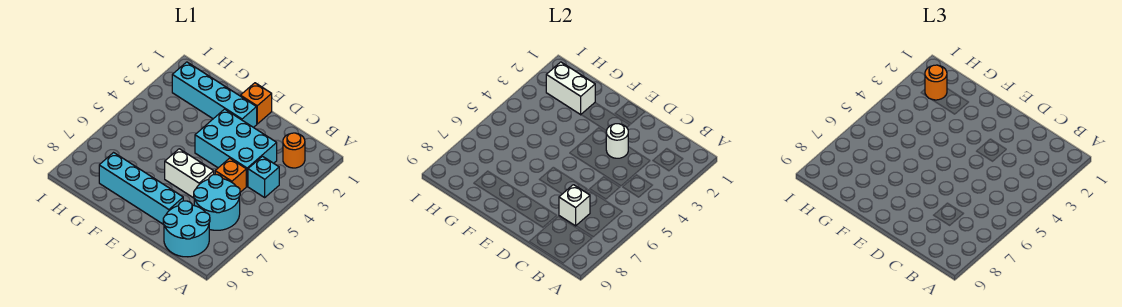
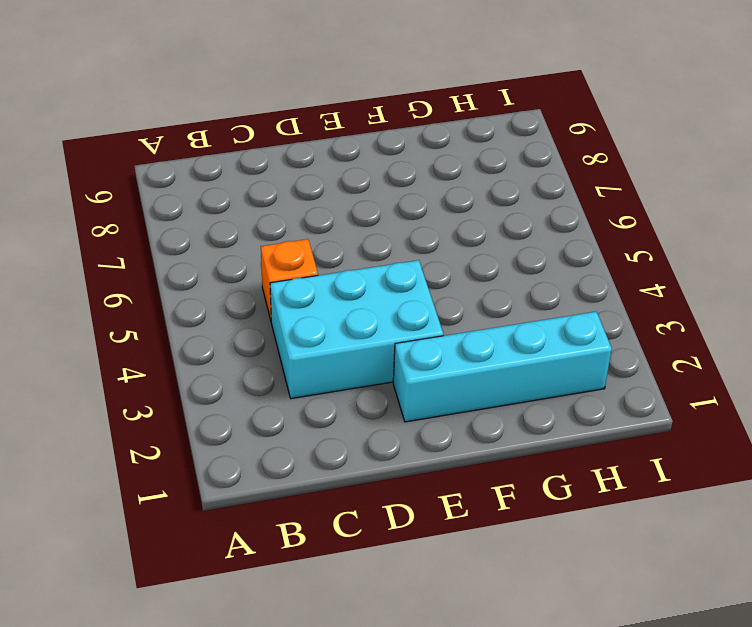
none -> orange round brick B2 level 1
none -> cyan brick B4 level 1
none -> cyan round brick B6:C7 level 1

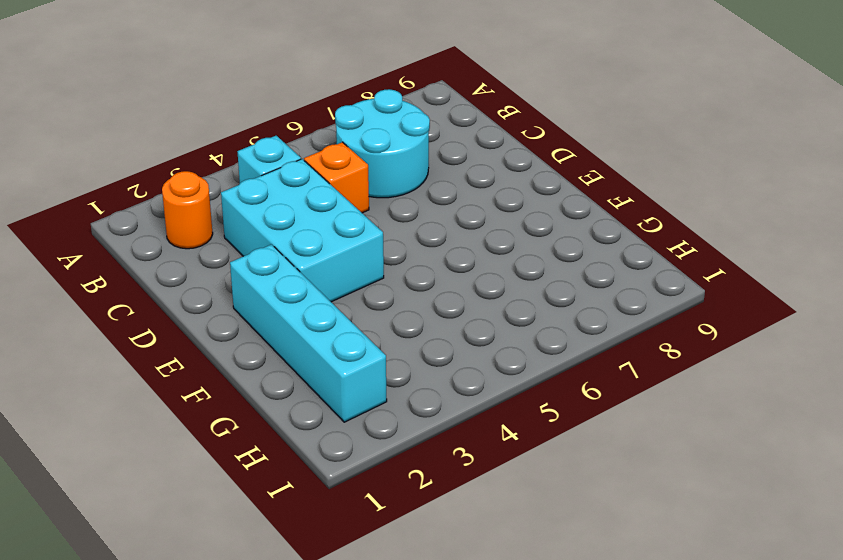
none -> cyan round brick B8:C9 level 1
none -> white brick D6:E6 level 1
none -> cyan brick D8:G8 level 1

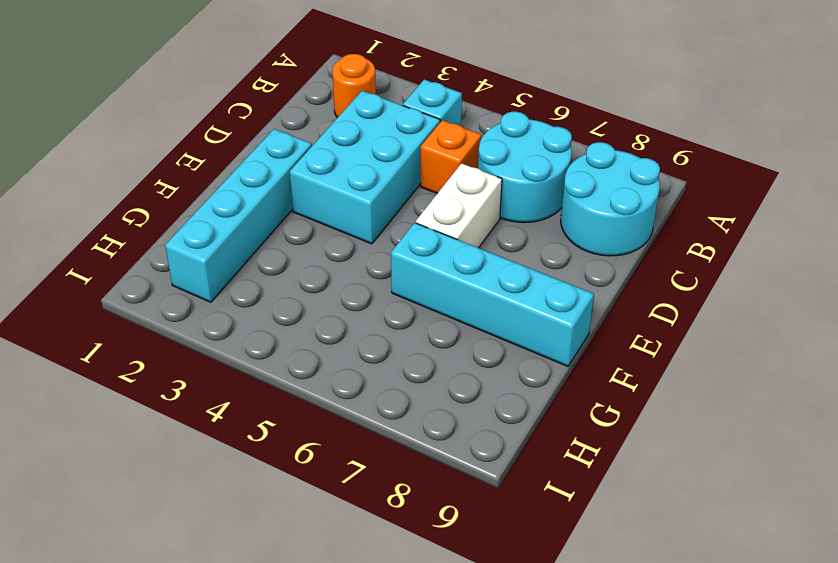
cyan brick F6:F9 level 1 -> cyan brick D8:G8 level 1
none -> orange brick E1 level 1
none -> white brick C7 level 2
none -> white round brick D3 level 2

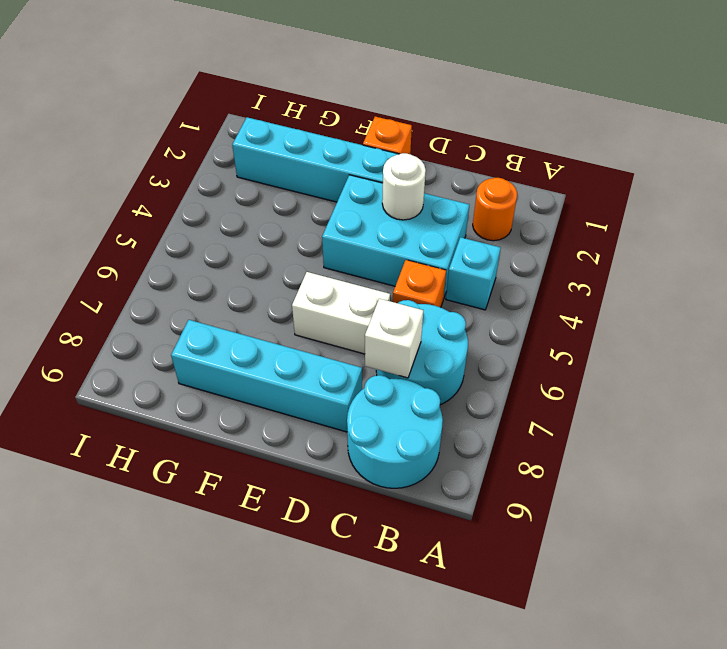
none -> white brick G2:H2 level 2
none -> orange round brick H2 level 3

